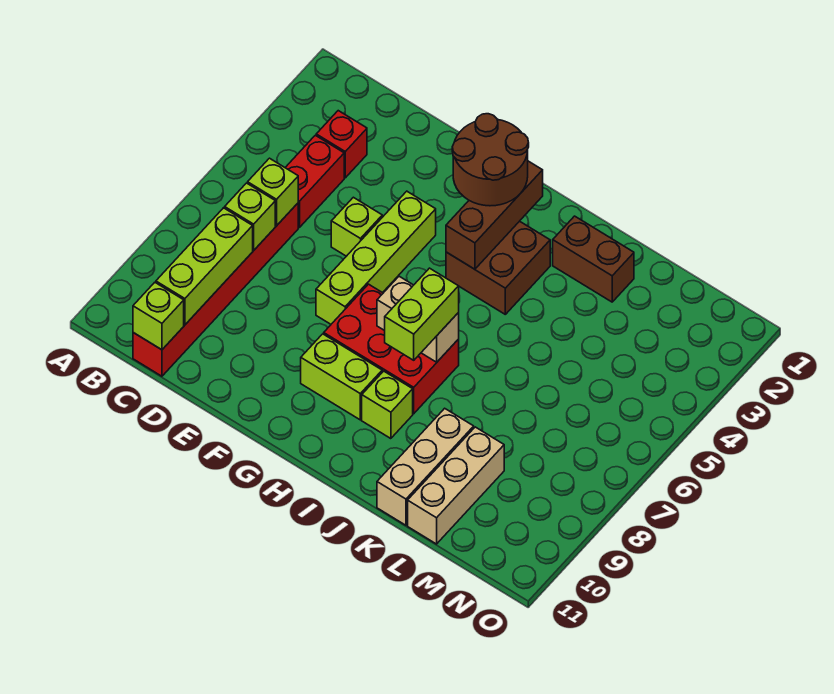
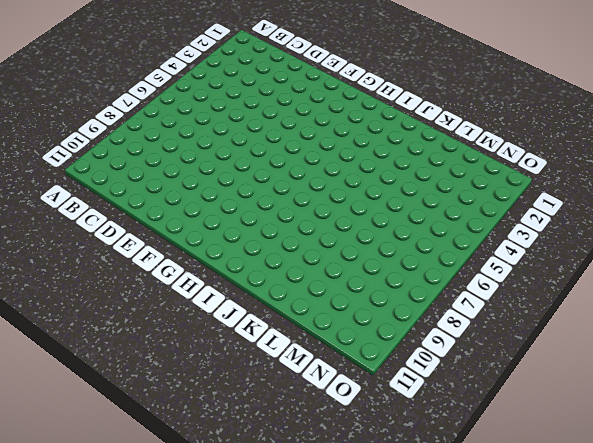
none -> red brick C3 level 1
none -> red brick C4:C5 level 1
none -> red brick C6:C11 level 1

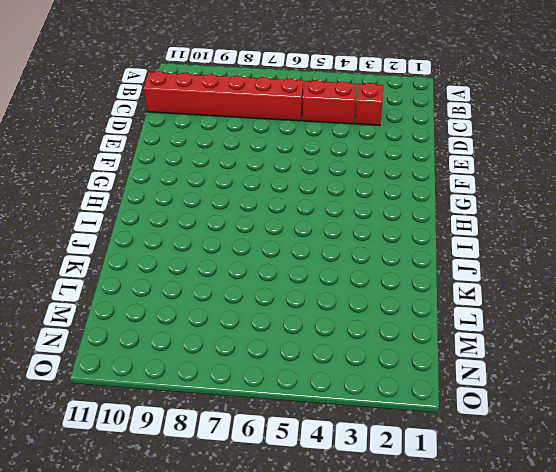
none -> lime brick E5 level 1
none -> lime brick F4:F7 level 1
none -> red brick G7:I8 level 1

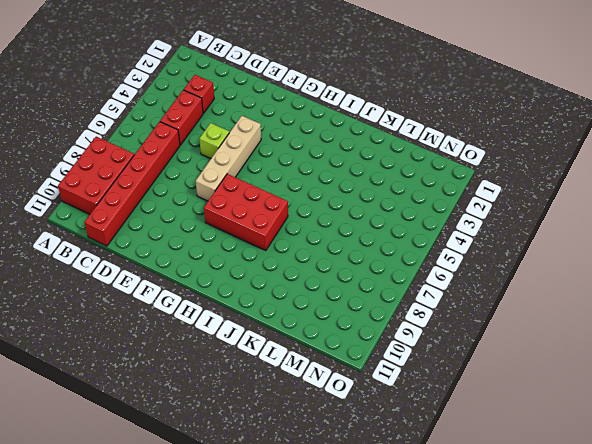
red brick A8:B10 level 1 -> none
tan brick F4:F7 level 1 -> lime brick F4:F7 level 1
none -> lime brick G9:H9 level 1
none -> brown brick H3:I4 level 1
none -> lime brick I9 level 1

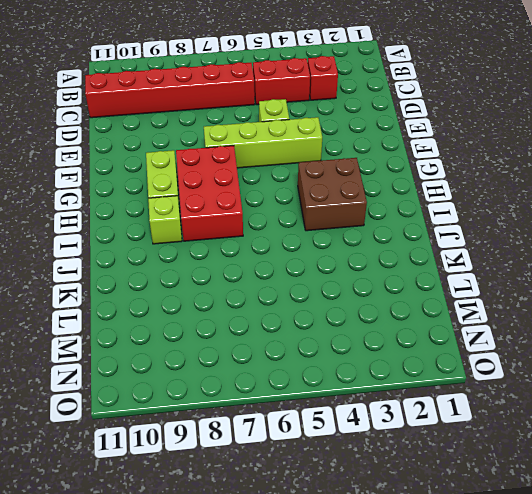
none -> brown brick J2:K2 level 1
none -> tan brick K9:K11 level 1
none -> tan brick L9:L11 level 1

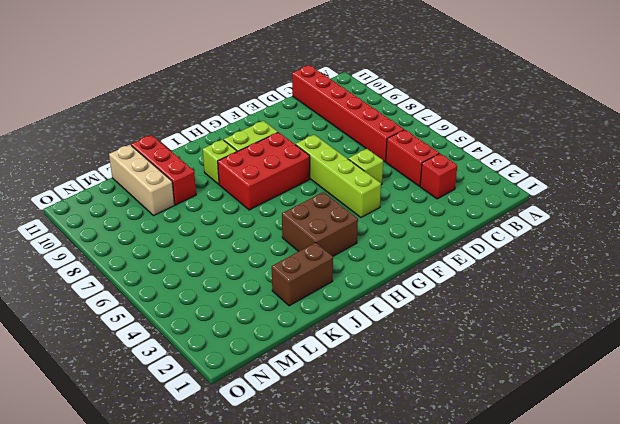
red brick K9:K11 level 1 -> tan brick K9:K11 level 1
none -> lime brick C6 level 2
none -> lime brick C7 level 2
none -> lime brick C8:C10 level 2

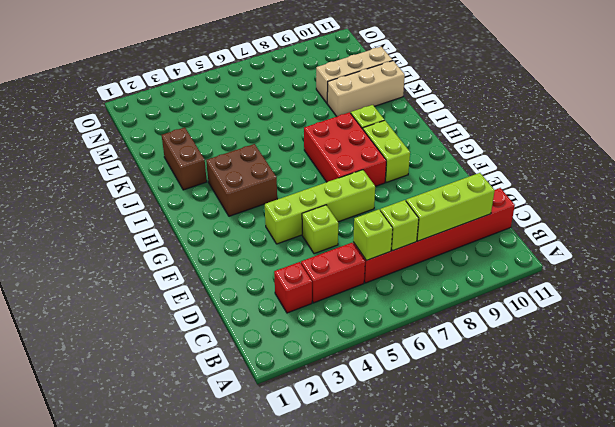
none -> lime brick C11 level 2
none -> brown brick H2:H4 level 2
none -> tan brick H7:I7 level 2

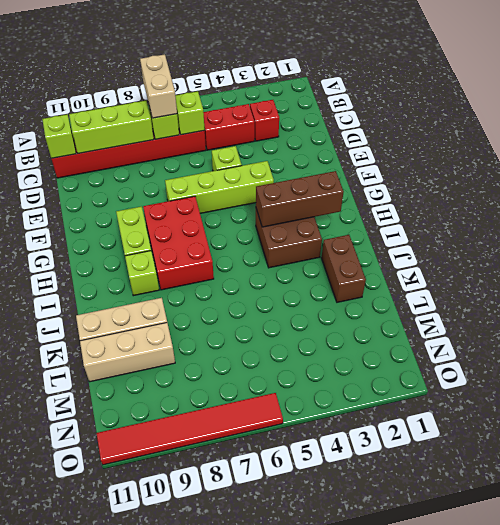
tan brick B7:C7 level 3 -> tan brick H7:I7 level 2
red tile O6:O11 level 1 -> none
none -> brown round brick G2:H3 level 3
none -> lime brick I7:I8 level 3

